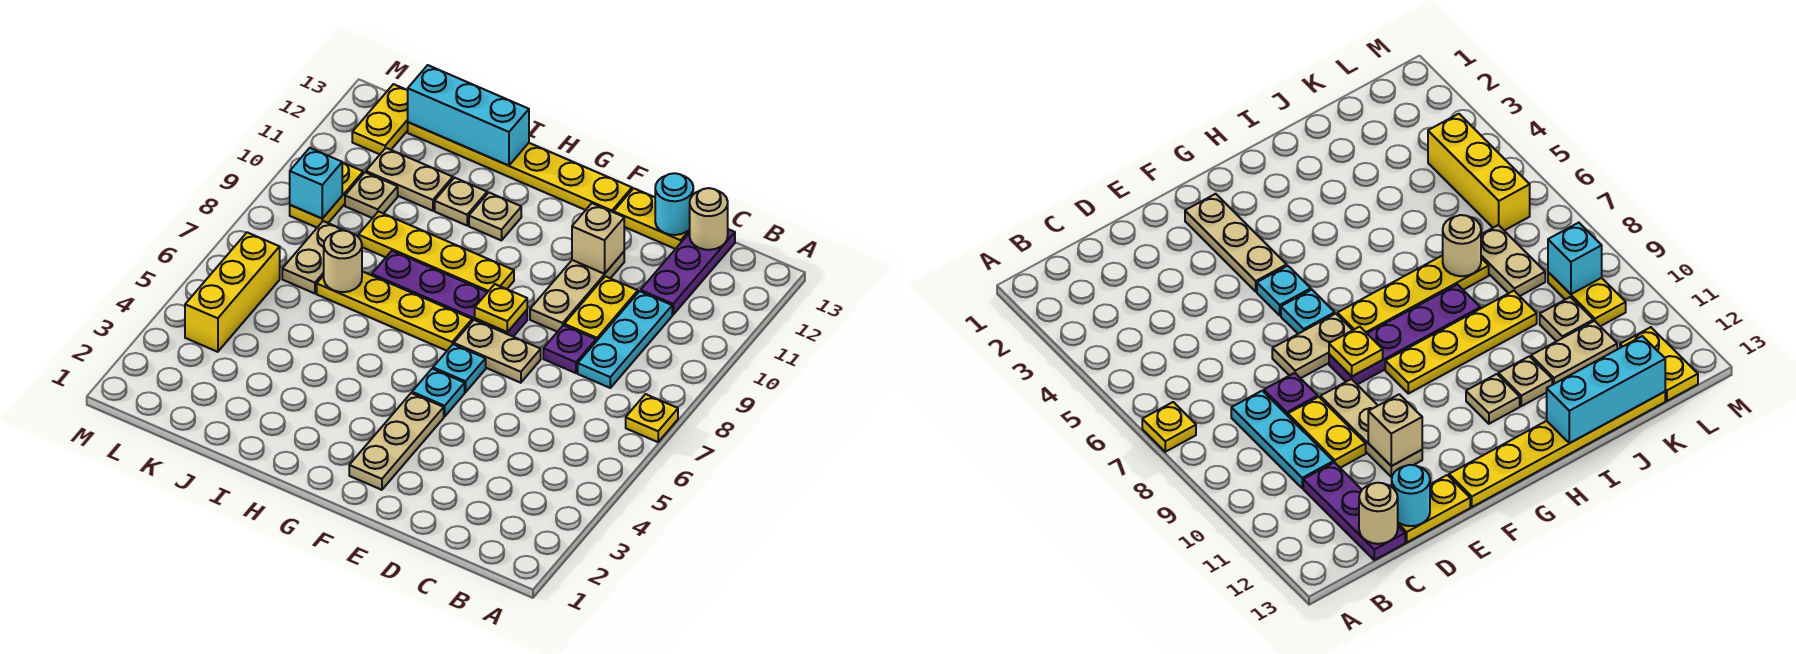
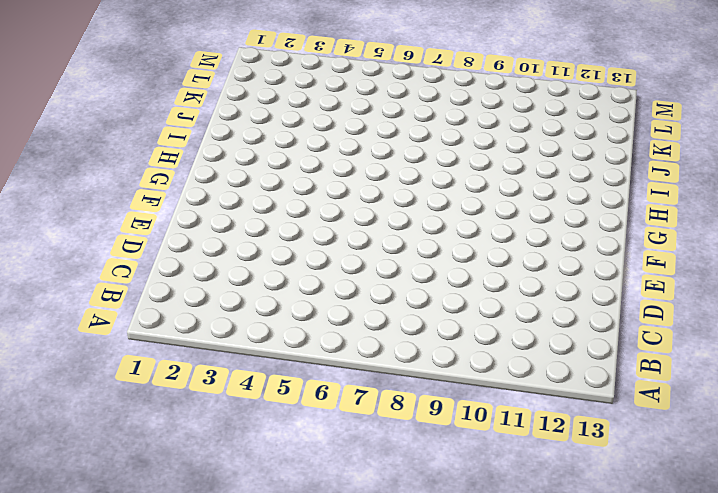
none -> yellow plate A7 level 1
none -> cyan plate C8:C10 level 1
none -> purple plate C11:C13 level 1
none -> purple plate D8 level 1

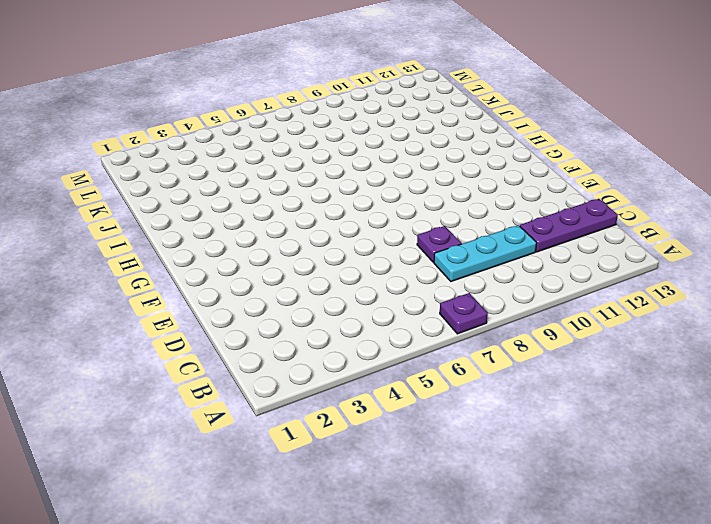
purple plate A7 level 1 -> yellow plate A7 level 1
none -> yellow plate D9:D10 level 1
none -> yellow plate D13:E13 level 1
none -> tan plate E7:F7 level 1
none -> tan plate E9:E11 level 1

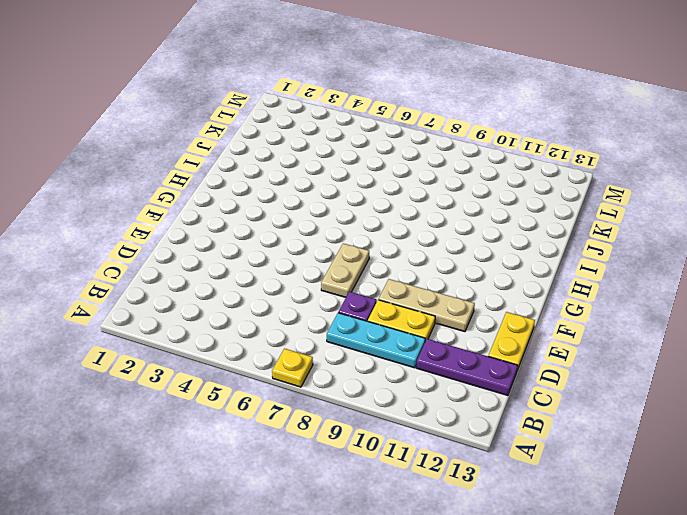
none -> tan plate F2:F4 level 1
none -> cyan plate F5 level 1
none -> cyan plate F6 level 1
none -> purple plate F8:I8 level 1

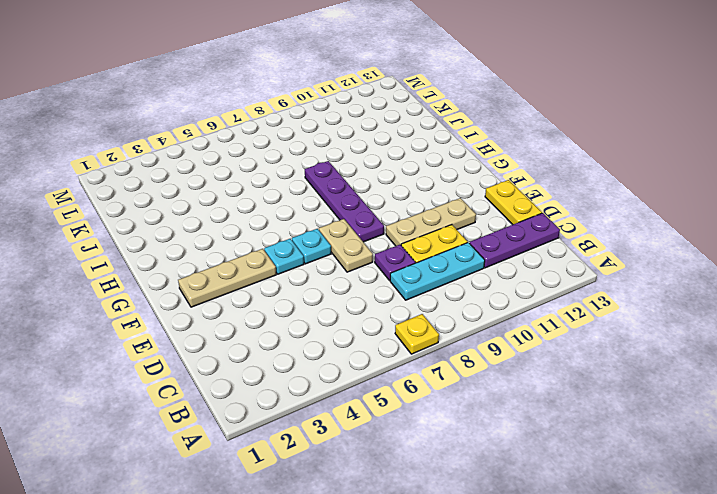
none -> yellow plate F13:K13 level 1
none -> yellow plate G7:J7 level 1
none -> yellow plate G9:J9 level 1
none -> tan plate H11 level 1

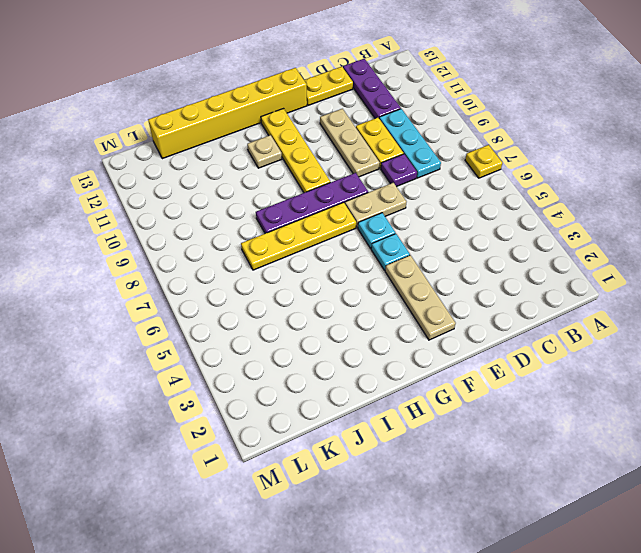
yellow brick F13:K13 level 1 -> yellow plate F13:K13 level 1
yellow plate G9:G12 level 1 -> yellow plate G9:J9 level 1
none -> tan plate I11 level 1
none -> tan plate J11:K11 level 1
none -> tan plate K7:K8 level 1
none -> tan plate K10 level 1

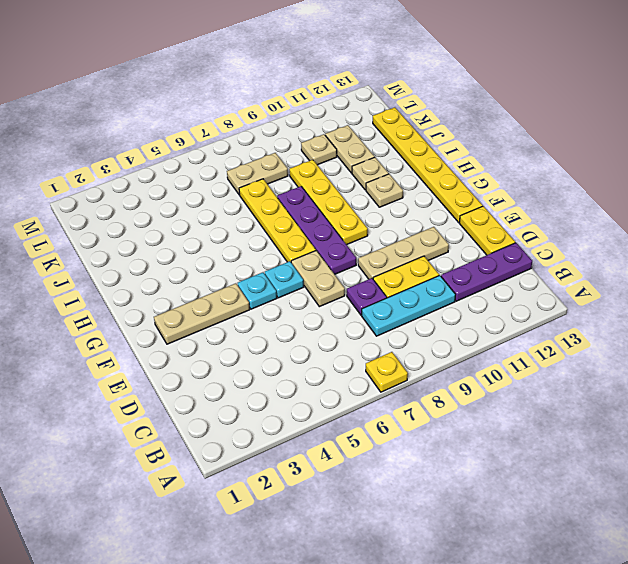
none -> yellow brick L4:L6 level 1
none -> yellow plate L9:L10 level 1
none -> yellow plate L12:L13 level 1
none -> tan round brick C13 level 2

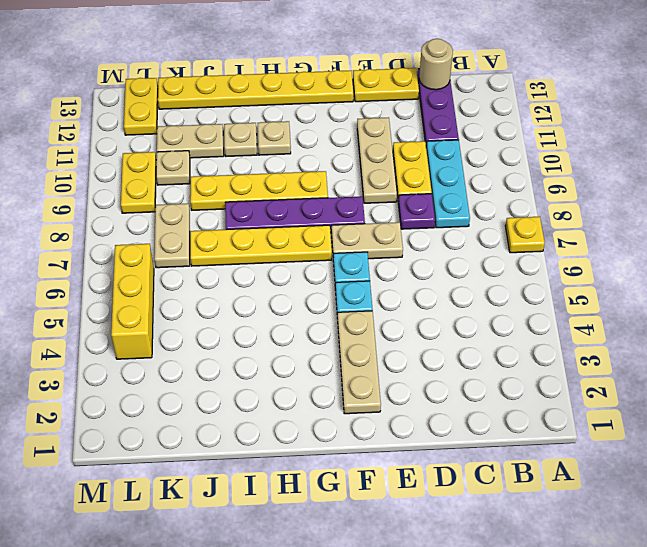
none -> cyan round brick D13 level 2
none -> tan brick E11 level 2
none -> yellow plate F8 level 2
none -> cyan brick I13:K13 level 2

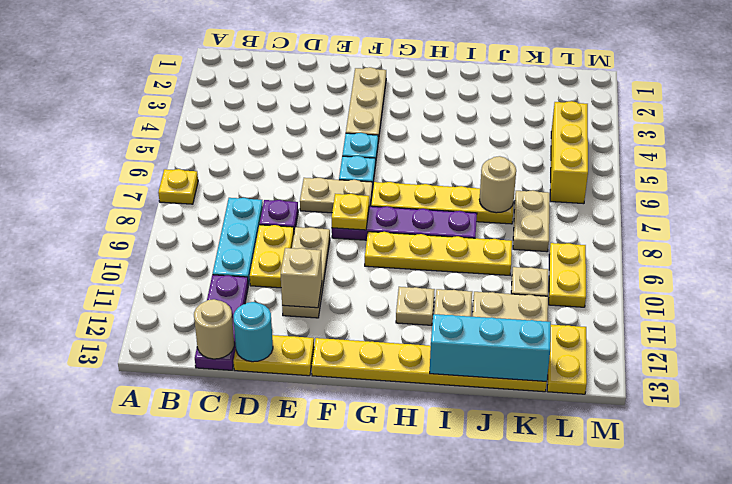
none -> cyan brick L9 level 2

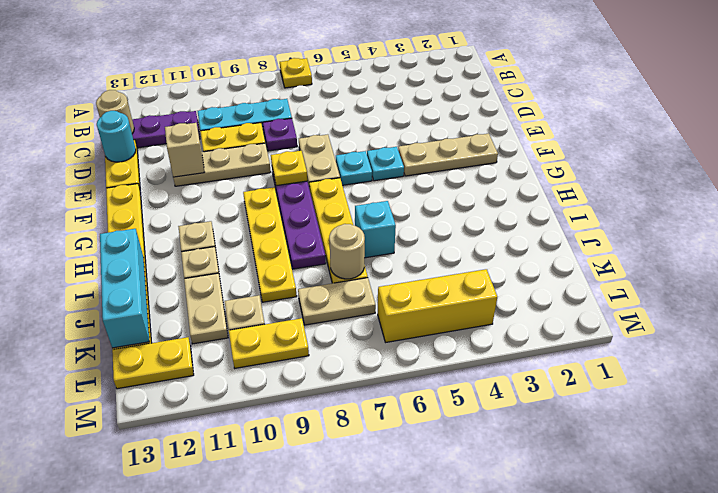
cyan brick I6 level 1 -> cyan brick L9 level 2

